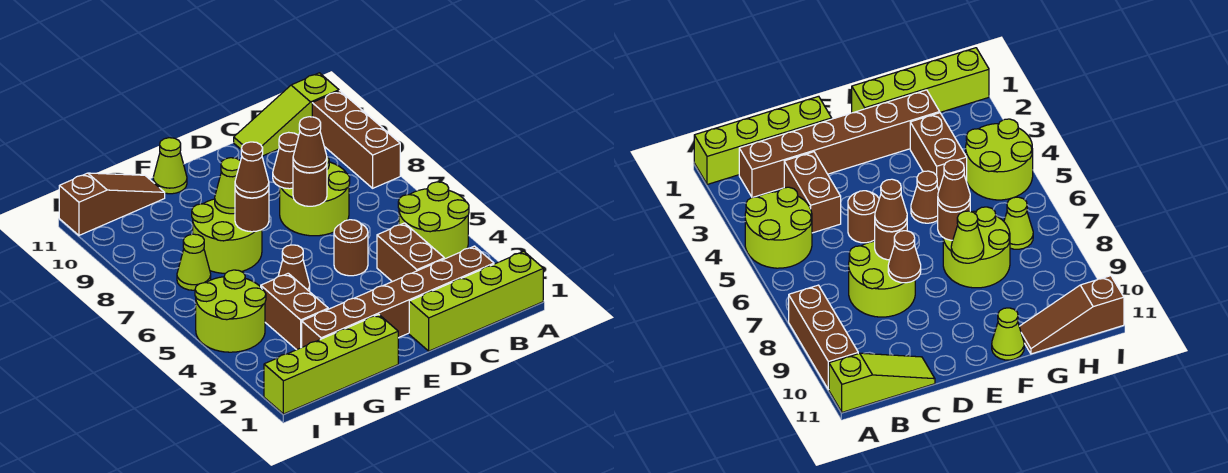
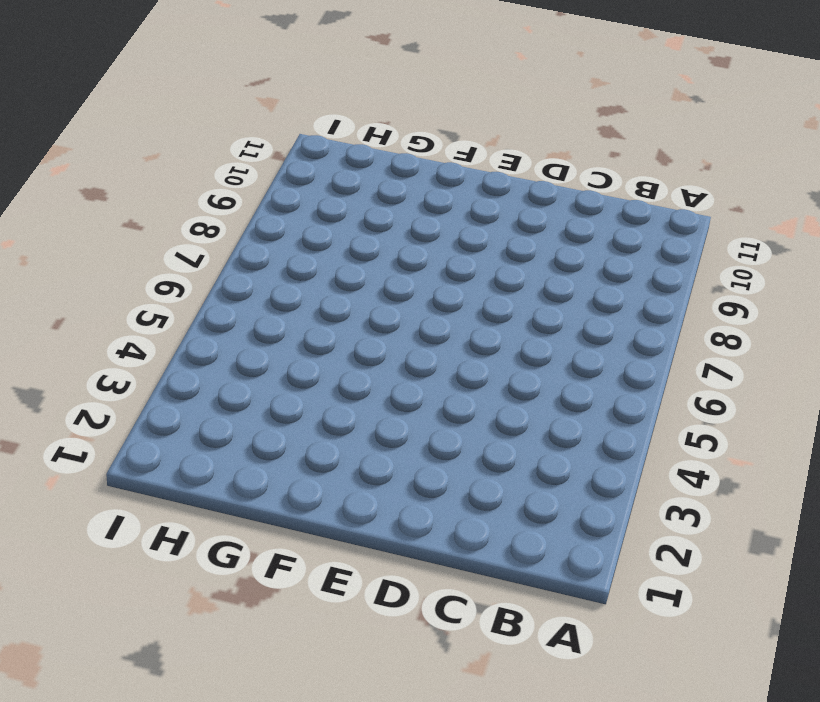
none -> lime brick A1:D1 level 1
none -> lime round brick A4:B5 level 1
none -> brown brick A8:A10 level 1

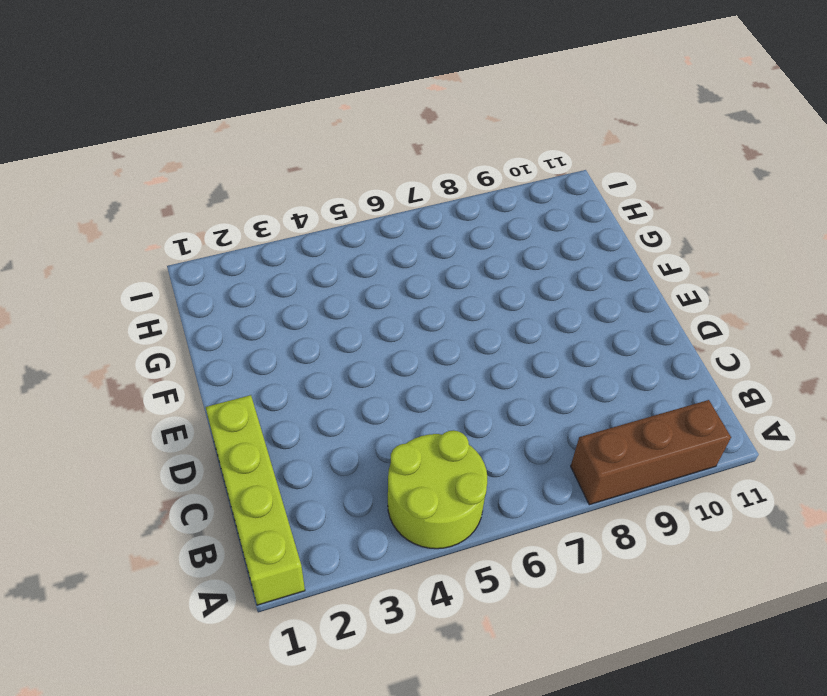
none -> lime slope A11:C11 level 1 top A
none -> brown brick B2:G2 level 1
none -> brown brick C3:C4 level 1

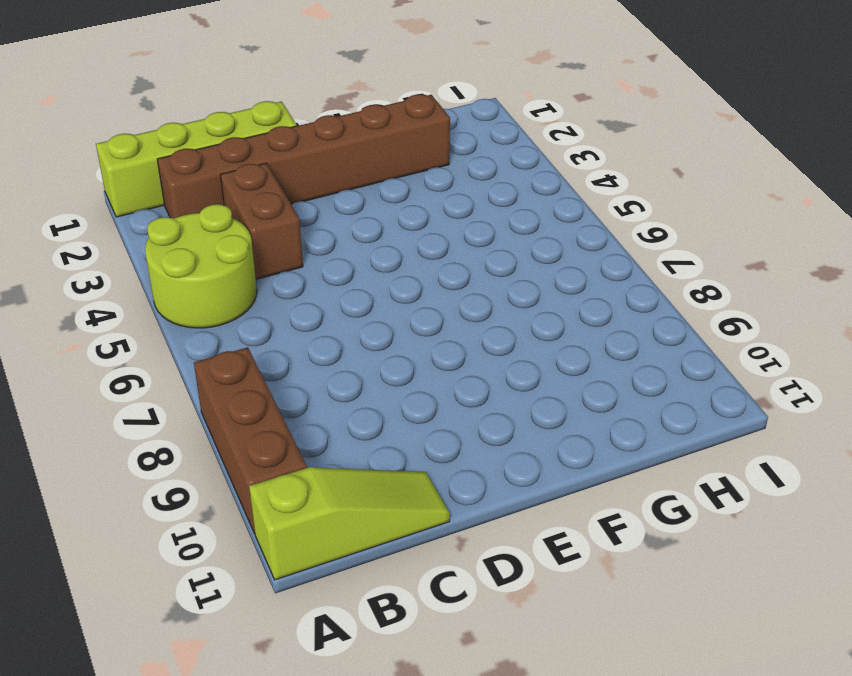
none -> lime round brick C7:D8 level 1
none -> brown round brick D5 level 1
none -> lime brick F1:I1 level 1

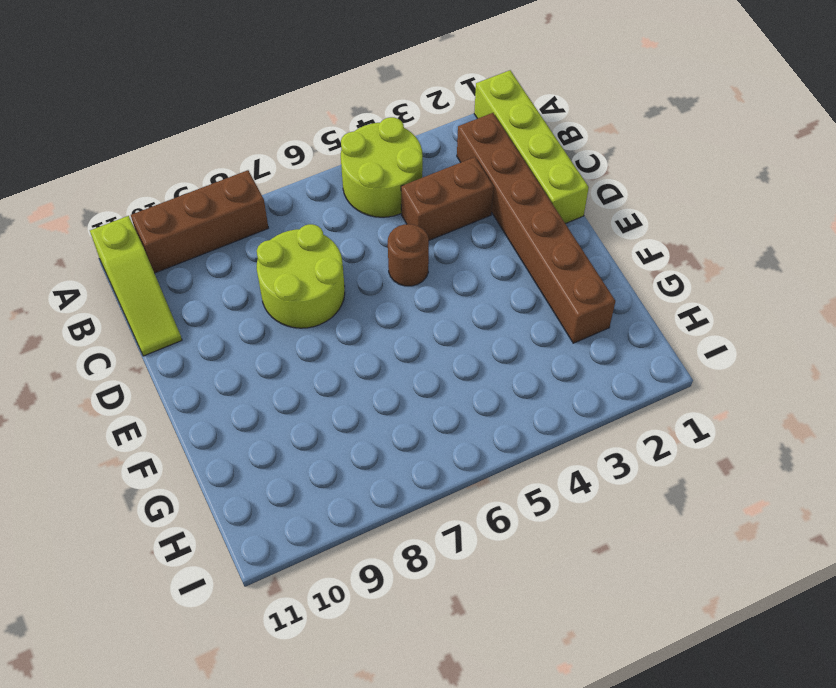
none -> lime brick F1:I1 level 1
none -> brown cone F5 level 1
none -> lime round brick F7:G8 level 1

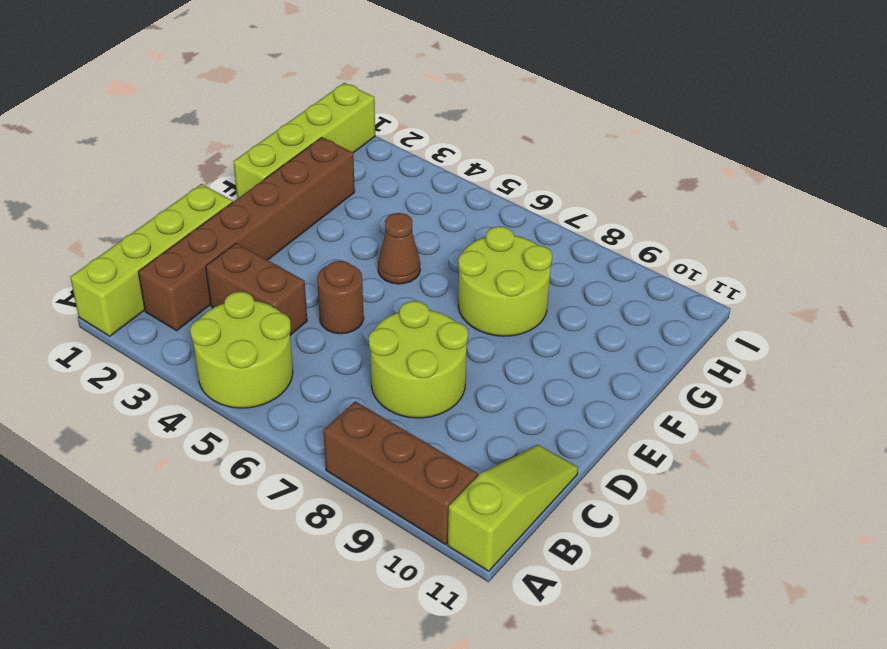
none -> lime cone F11 level 1
none -> brown brick G3:G4 level 1
none -> brown slope G11:I11 level 1 top I

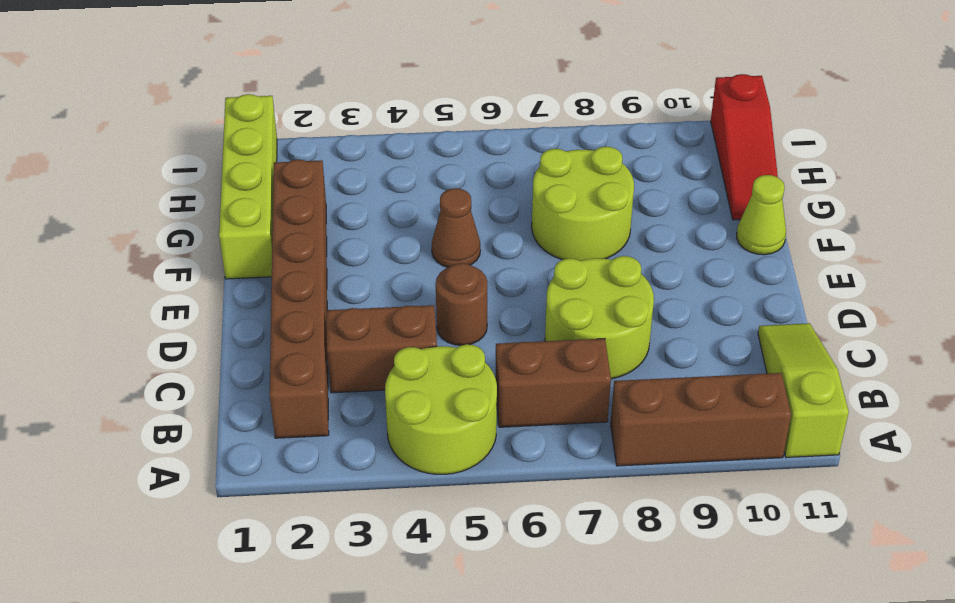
brown brick B6:B7 level 1 -> brown brick G3:G4 level 1
red slope G11:I11 level 1 top I -> brown slope G11:I11 level 1 top I
none -> lime brick A1:D1 level 1
none -> lime round brick H4:I5 level 1
none -> lime cone H7 level 1

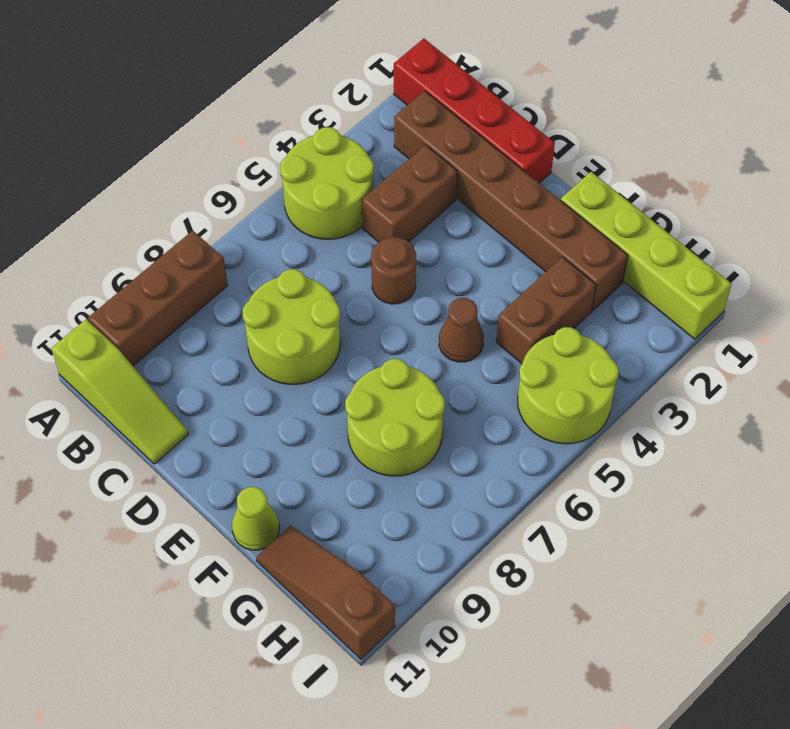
red brick A1:D1 level 1 -> lime brick A1:D1 level 1
none -> lime cone H7 level 1
none -> brown round brick D7 level 2
none -> brown cone D8 level 2

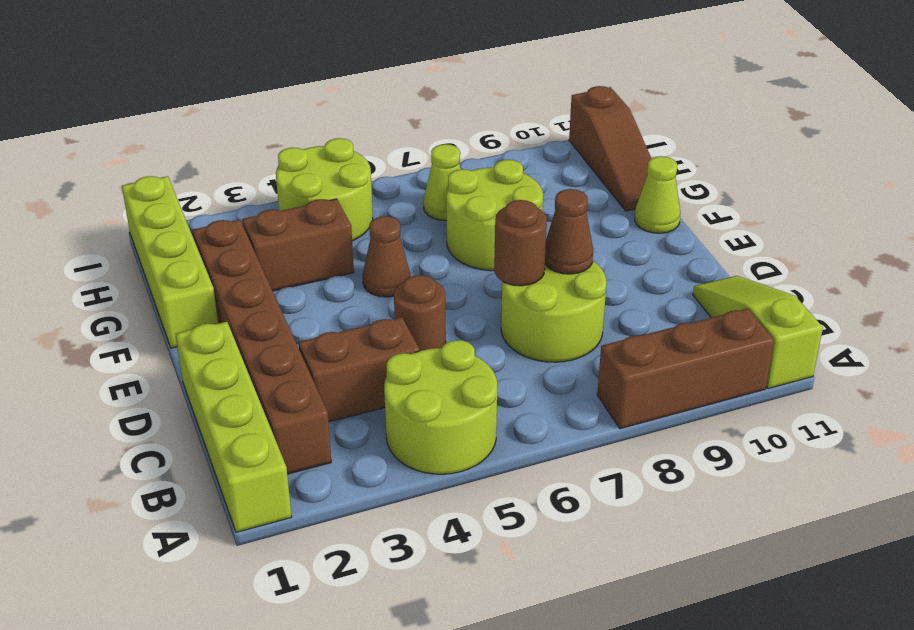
none -> brown round brick F7 level 2
none -> lime cone F8 level 2
none -> brown cone D7 level 3

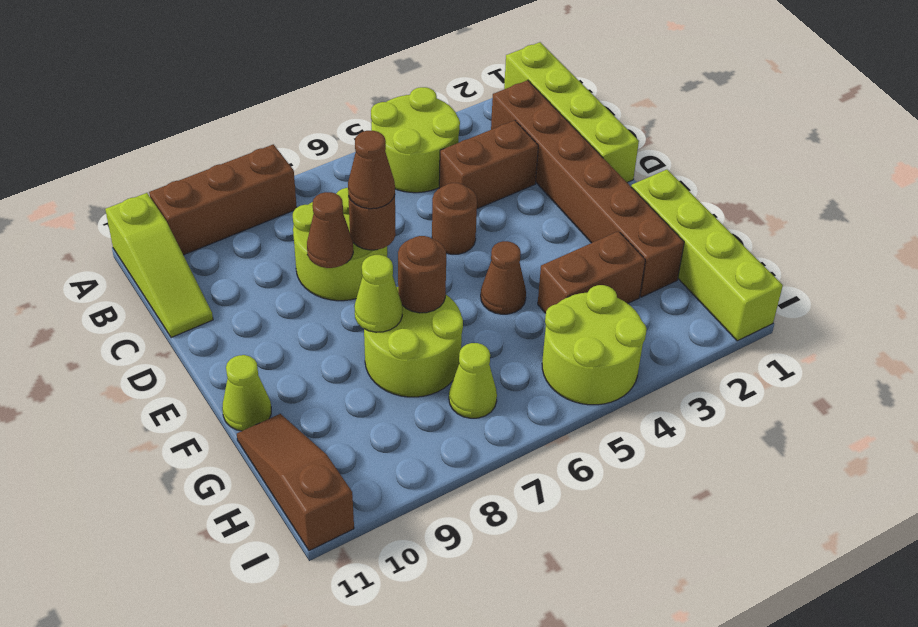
none -> brown cone F7 level 3

